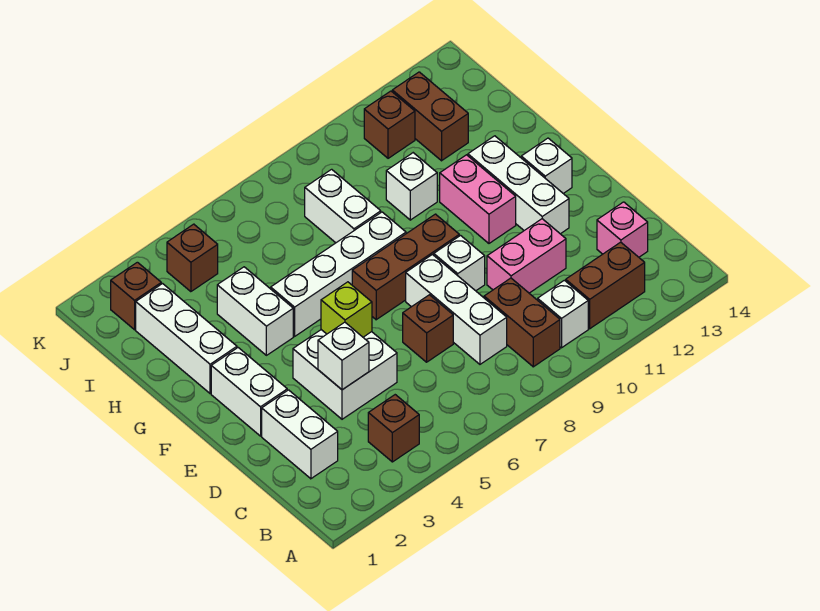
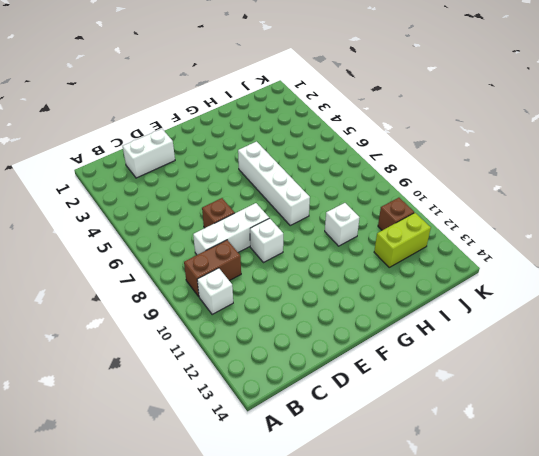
lime brick I12:J12 level 1 -> brown brick I12:J12 level 1
none -> brown brick B4 level 1
none -> brown brick B11:B12 level 1
none -> pink brick C13 level 1

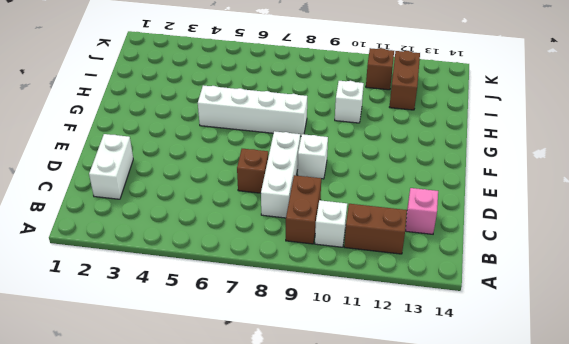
none -> brown brick B4 level 1
none -> white brick D4:E5 level 1
none -> pink brick D10:D11 level 1

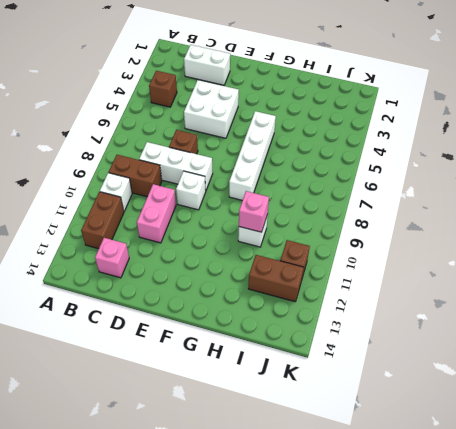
pink brick H10 level 2 -> none
none -> white brick E2:F2 level 1
none -> white brick E12:G12 level 1
none -> brown brick F7:F9 level 1

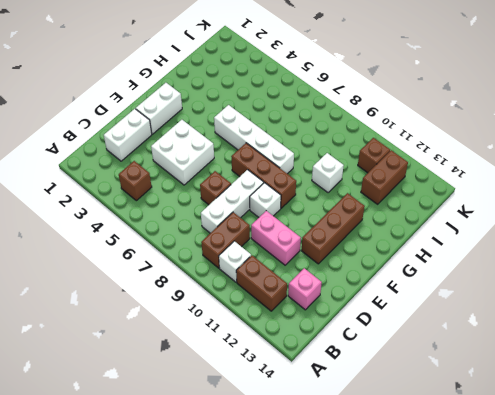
brown brick E12:G12 level 1 -> white brick E12:G12 level 1
none -> pink brick F11:G11 level 1
none -> white brick F13 level 1
none -> white brick G2:I2 level 1

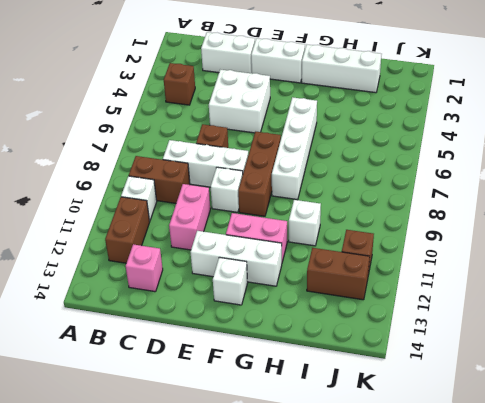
none -> white brick G4:H4 level 1
none -> white brick H8:I8 level 1
none -> brown brick J2 level 1

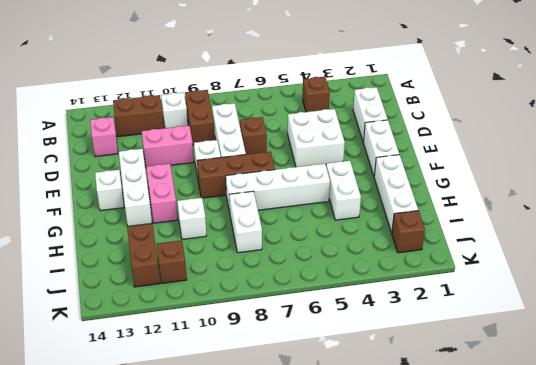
none -> brown brick J4 level 1
none -> white brick D4 level 2
none -> lime brick E5 level 2

